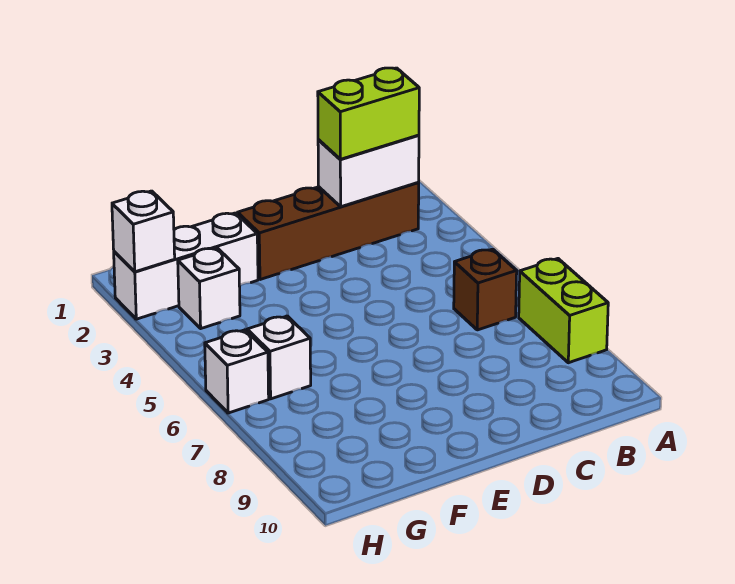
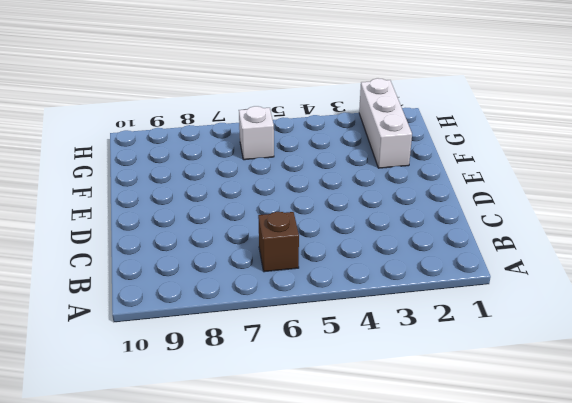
none -> lime brick A7:A8 level 1
none -> brown brick B2:E2 level 1

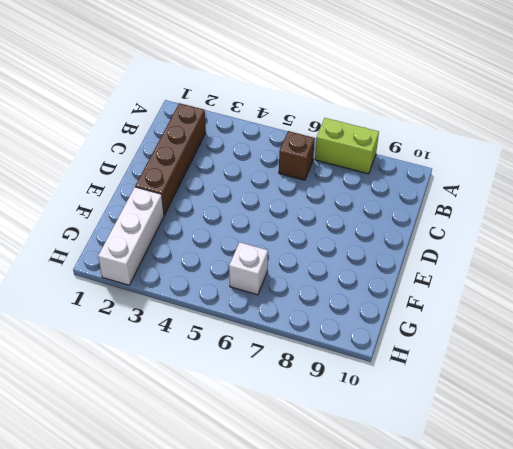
none -> white brick G3 level 1
none -> white brick H6 level 1

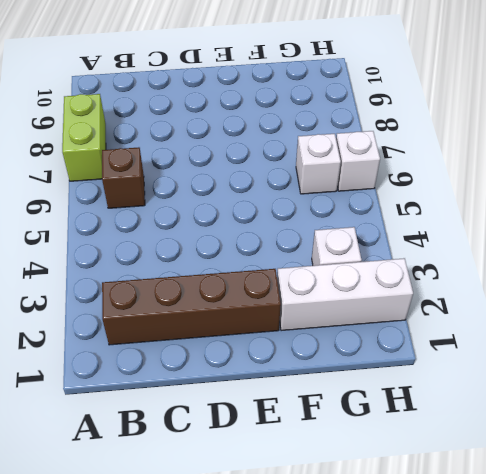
none -> white brick B2:C2 level 2
none -> white brick H2 level 2

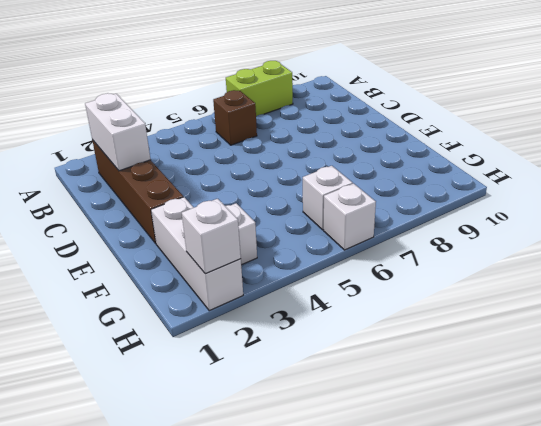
none -> lime brick B2:C2 level 3

